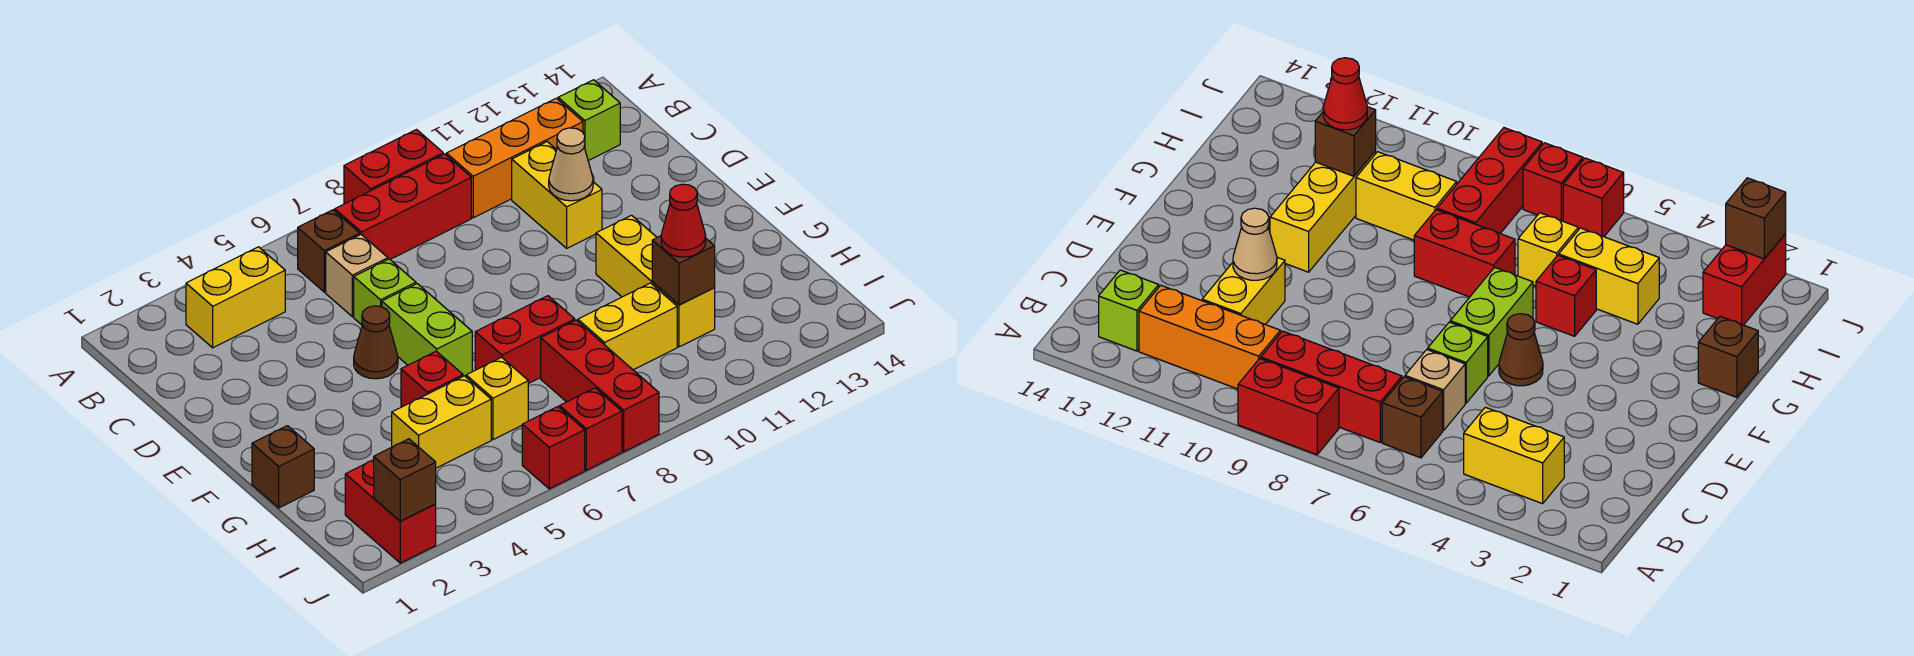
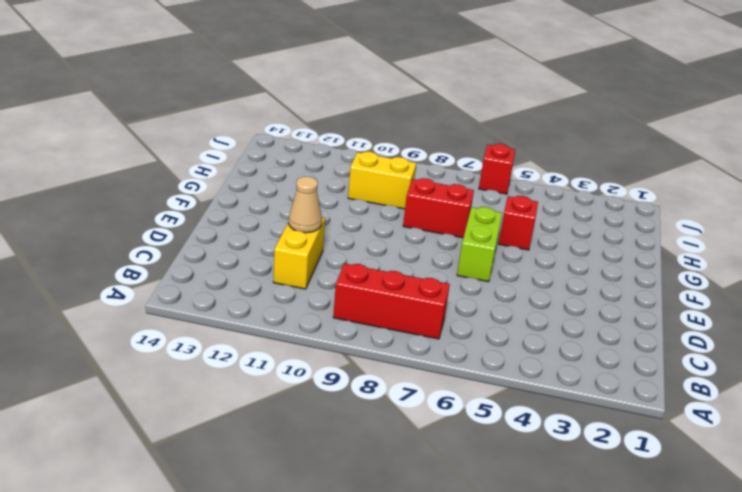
none -> red brick A8:A9 level 1
none -> yellow brick B3:B4 level 1
none -> brown brick B6 level 1

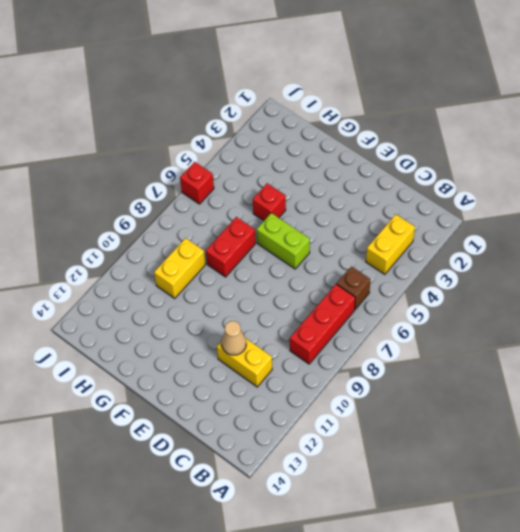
none -> red brick A8:A9 level 1
none -> orange brick B10:B12 level 1
none -> lime brick B13 level 1

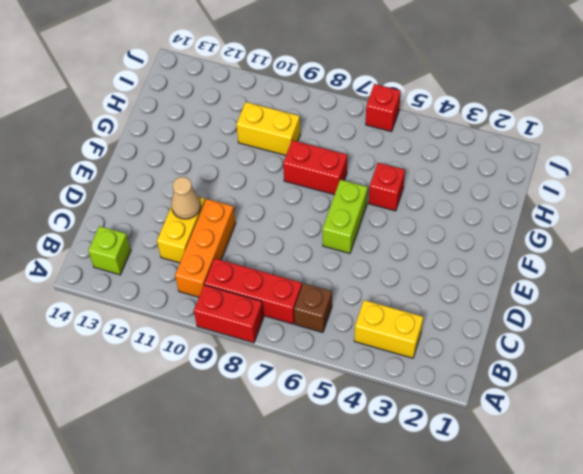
orange brick B10:D10 level 1 -> orange brick B10:B12 level 1
none -> tan brick C6 level 1
none -> lime brick D6 level 1
none -> brown cone E5 level 1

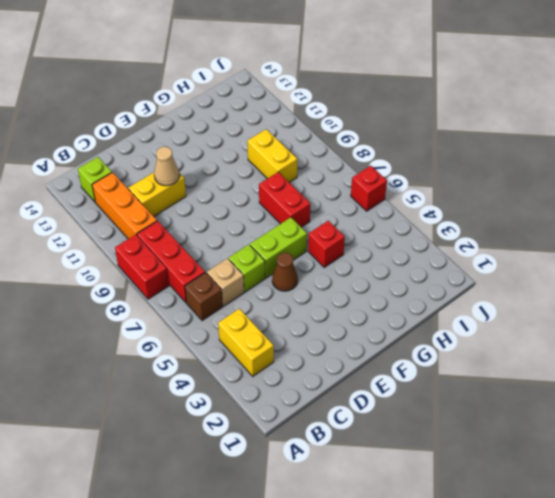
none -> yellow brick F11:H11 level 1
none -> brown brick G1 level 1
none -> yellow brick H4:H5 level 1

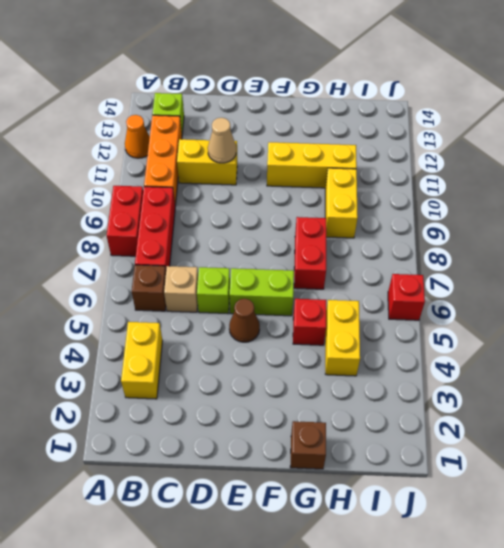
orange cone A12 level 1 -> none
none -> yellow brick H6 level 1
none -> red brick H8:J8 level 1
none -> red brick I2:J2 level 1

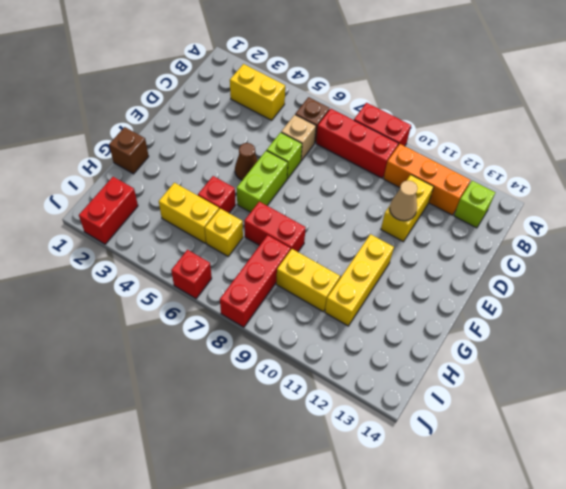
none -> red brick J7 level 1
none -> brown brick H11 level 2
none -> brown brick J2 level 2

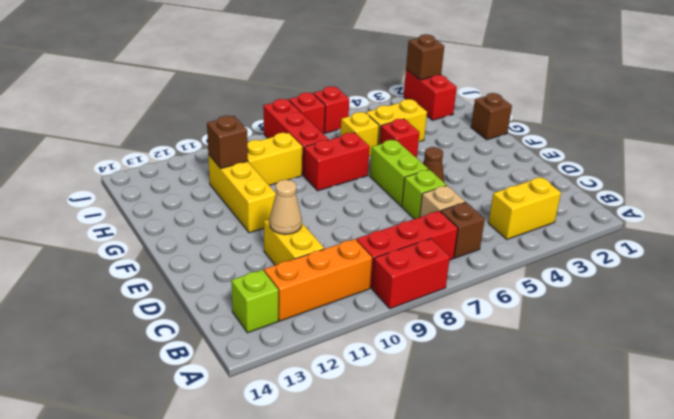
none -> red cone H11 level 3

